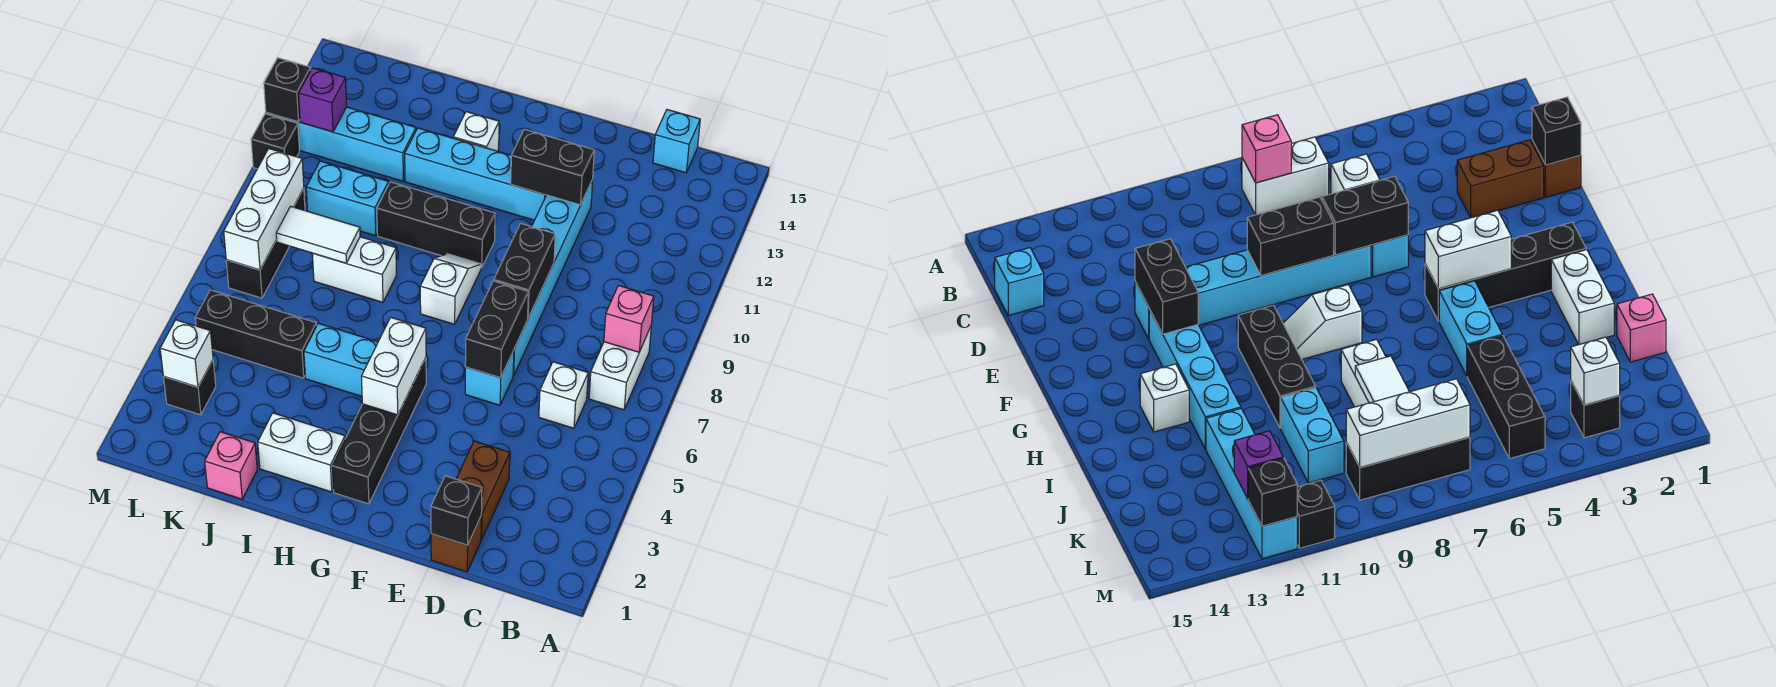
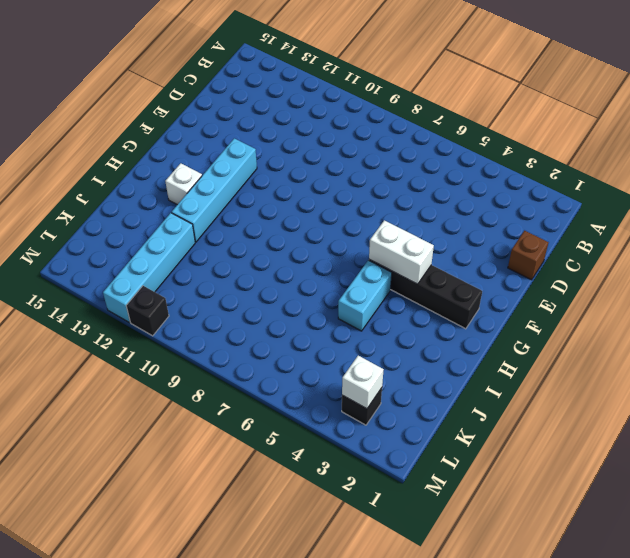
none -> white brick B7:B8 level 1
none -> white brick C6 level 1
none -> cyan brick C15 level 1
none -> brown brick D2:D3 level 1

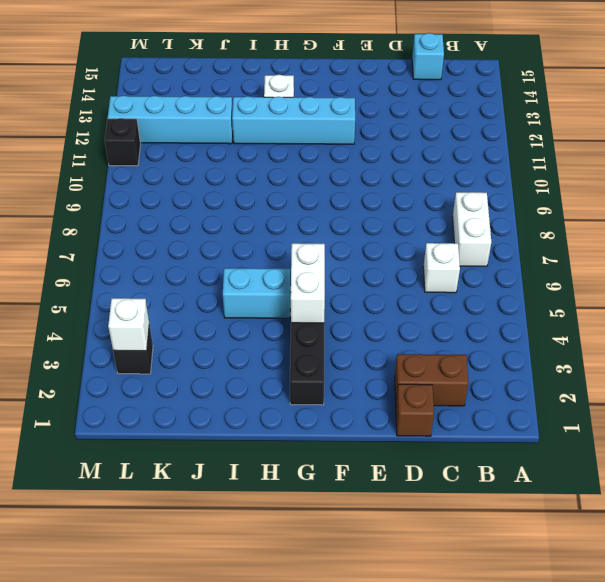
brown brick C2:D2 level 1 -> brown brick D2:D3 level 1
none -> cyan brick E6 level 1
none -> cyan brick E7:E12 level 1
none -> white slope G8:G9 level 1 top 8
none -> black brick G10:I10 level 1

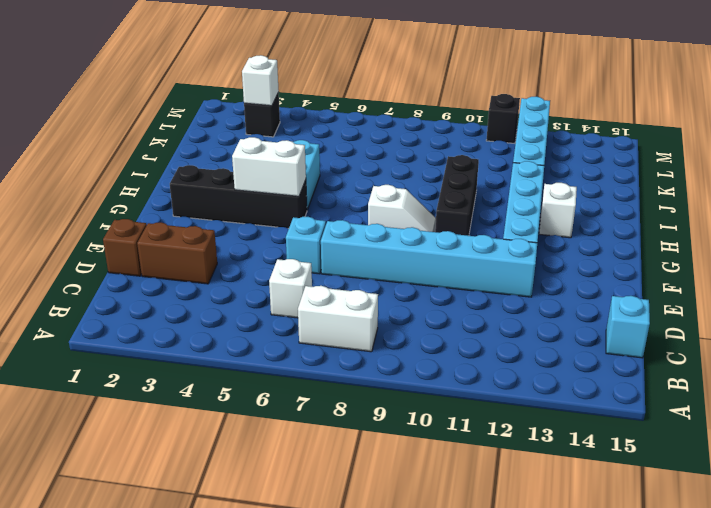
none -> white brick H2:I2 level 1
none -> white brick I8:J8 level 1
none -> pink brick J1 level 1
none -> black brick J5:L5 level 1

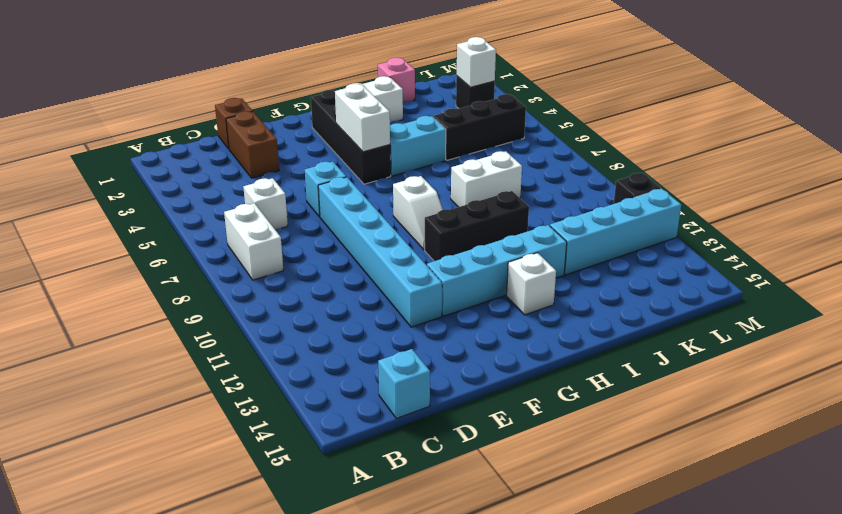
none -> cyan brick J10:K10 level 1
none -> black brick L7:L9 level 1
none -> pink brick B8 level 2
none -> black brick D1 level 2

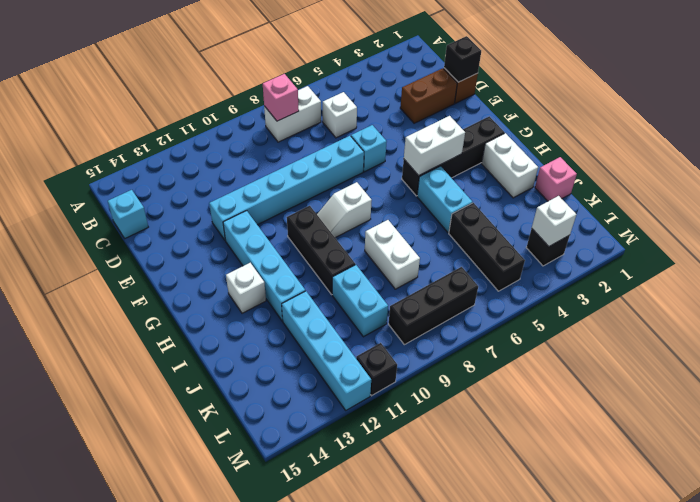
none -> black brick E6:E7 level 2
none -> black brick E8:E9 level 2
none -> black brick E12:F12 level 2
none -> white tile J8:K8 level 2

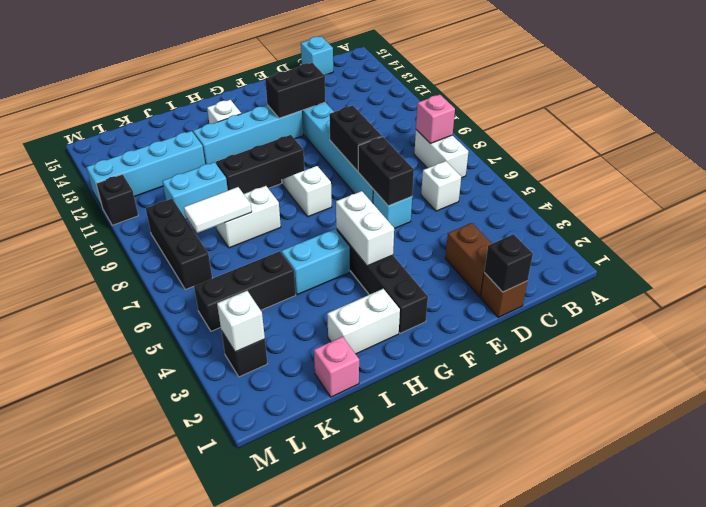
none -> white brick L7:L9 level 2
none -> purple brick L12 level 2
none -> black brick M12 level 2

